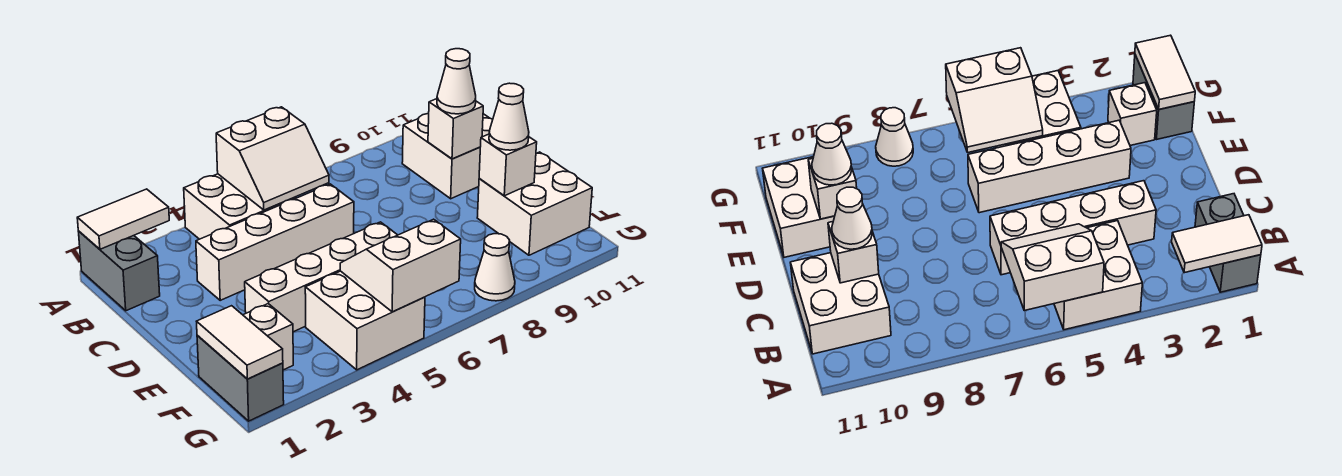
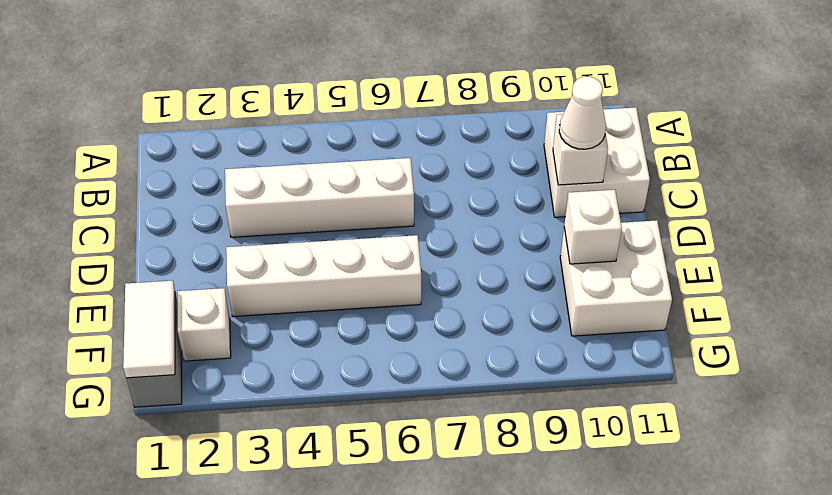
none -> grey brick A1:B1 level 1
none -> white brick A4:B5 level 1
none -> white brick F4:G5 level 1

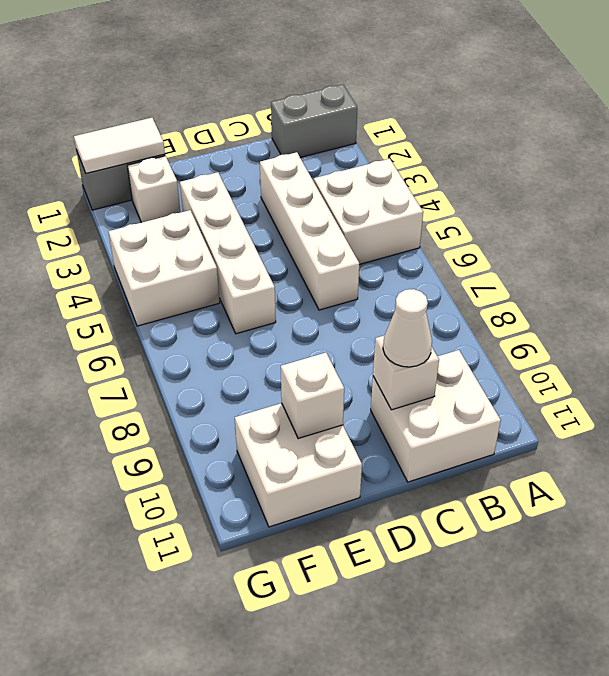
none -> white cone G8 level 1
none -> white tile A1:A2 level 2
none -> white slope A5:B6 level 2 top A

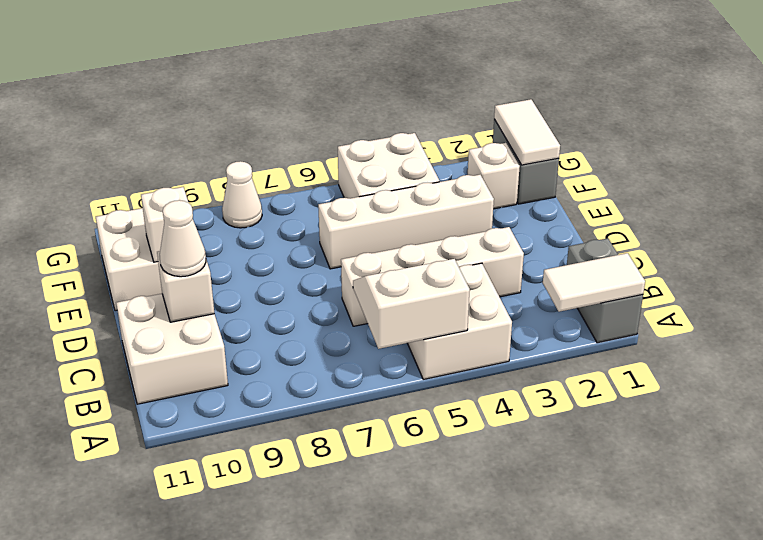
none -> white slope F5:G6 level 2 top G
none -> white cone E10 level 3

